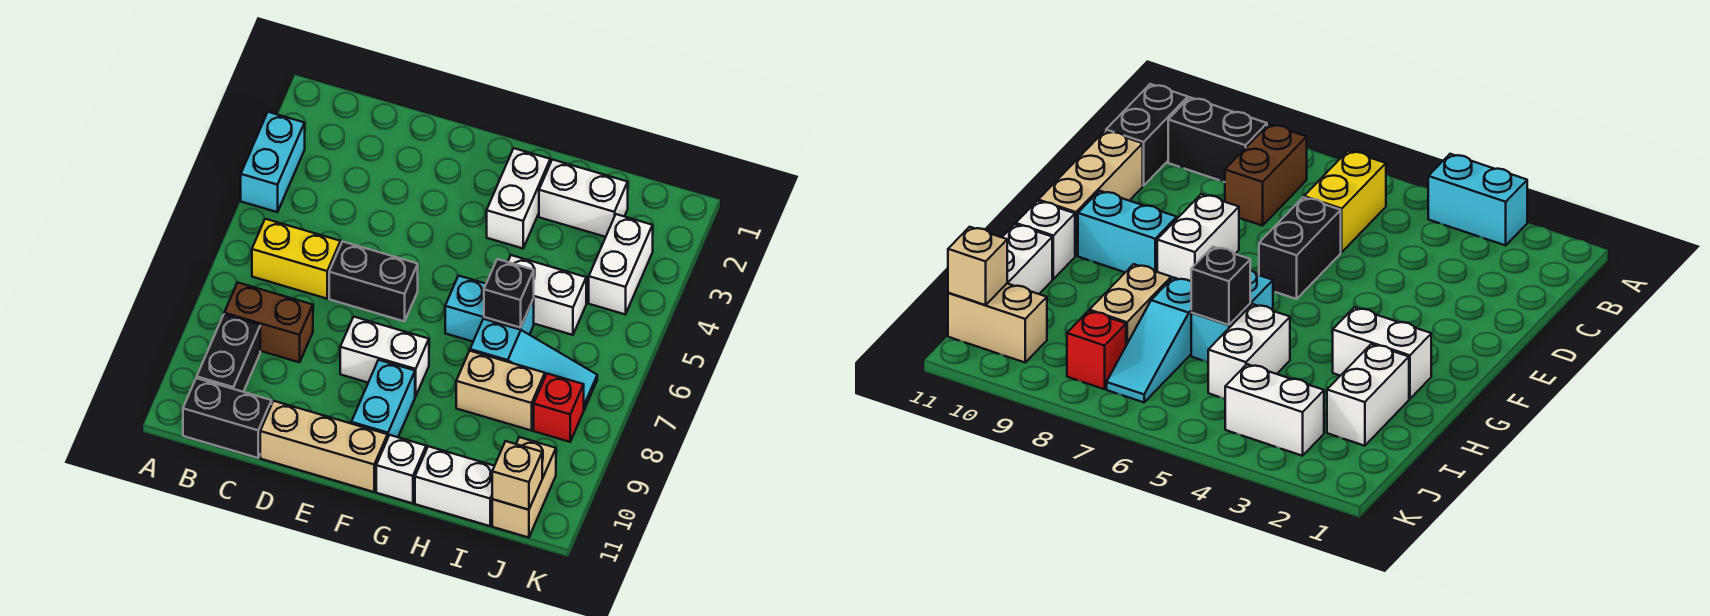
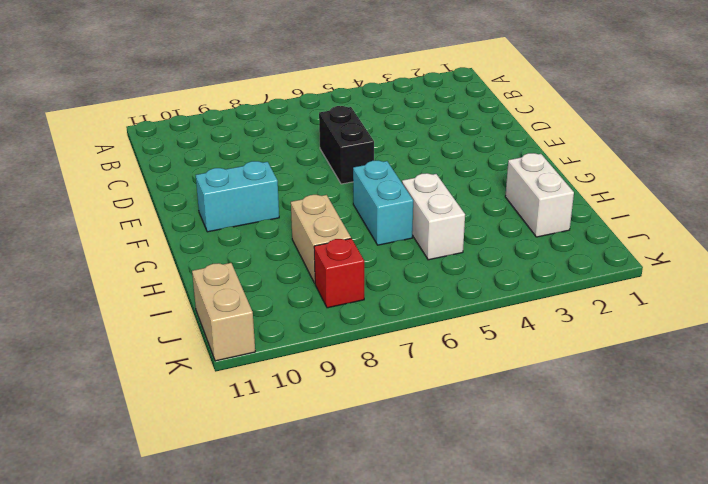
tan brick J11:K11 level 1 -> tan brick J10:J11 level 1
none -> cyan brick A3:A4 level 1
none -> yellow brick B6:C6 level 1
none -> brown brick B8:C8 level 1

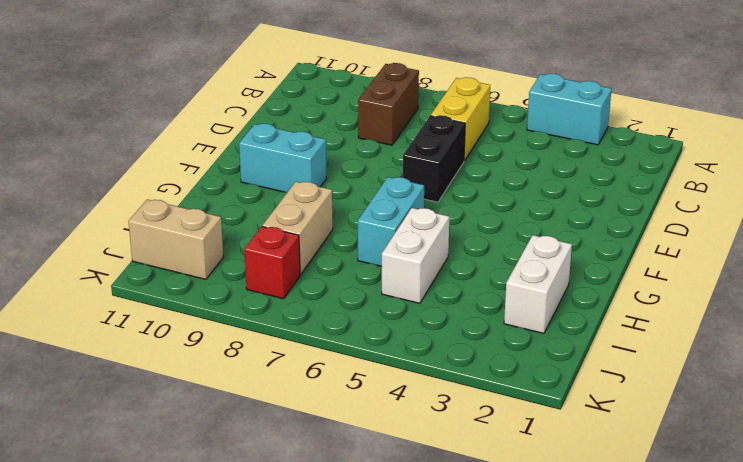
none -> black brick B9:B10 level 1
none -> black brick B11:C11 level 1
none -> tan brick D11:F11 level 1

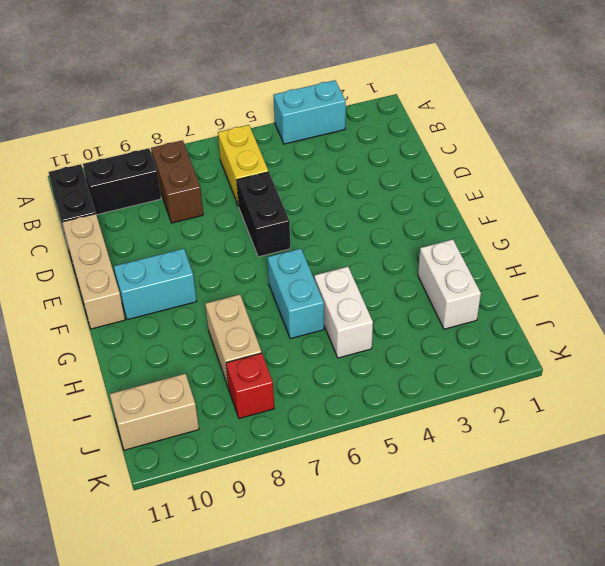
none -> white brick E8:F8 level 1
none -> white brick G2:G3 level 1
none -> white brick G11 level 1

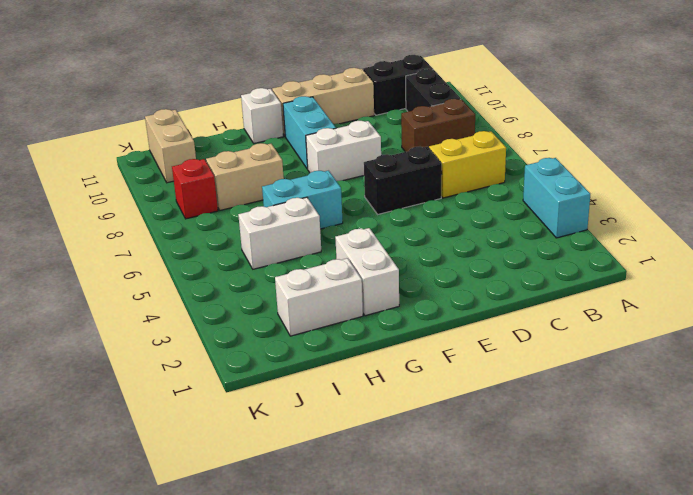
none -> cyan slope H7:J7 level 1 top H
none -> white brick H11:I11 level 1
none -> white brick J3:J4 level 1

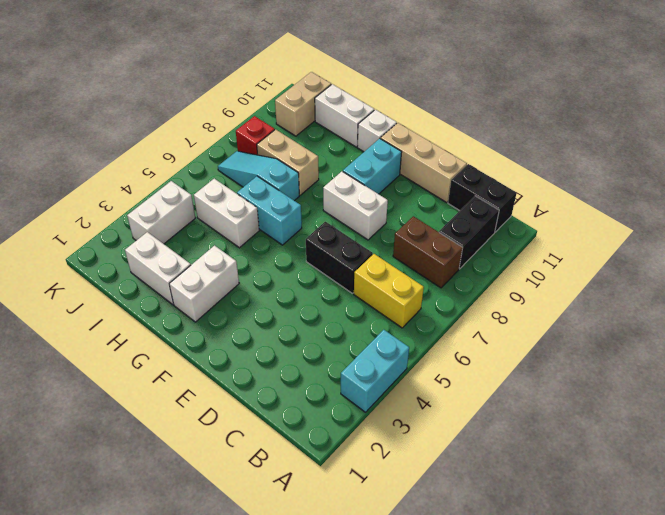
none -> black brick H6 level 2
none -> tan brick J11 level 2

